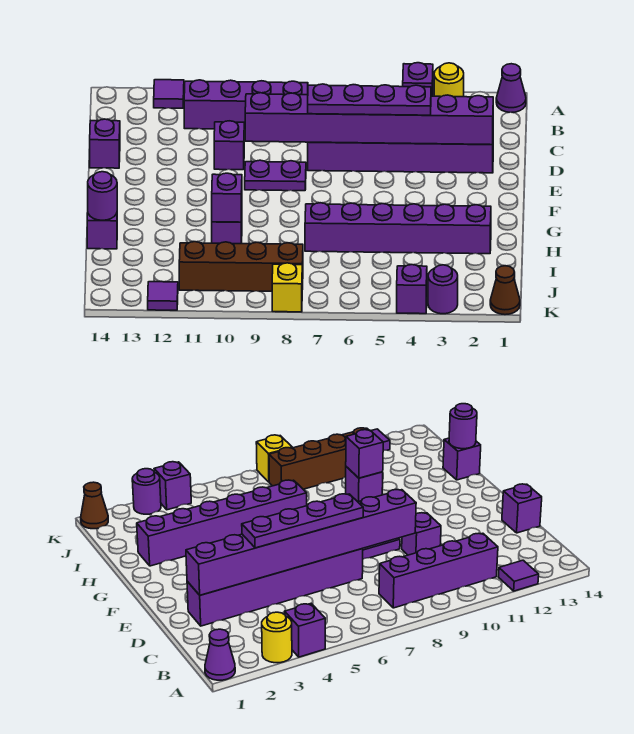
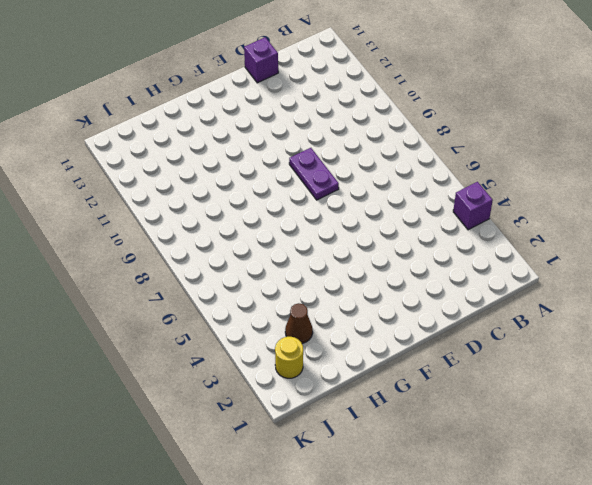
brown cone I3 level 1 -> brown cone K1 level 1
yellow round brick J2 level 1 -> yellow round brick A3 level 1
none -> purple cone A1 level 1
none -> purple tile A12 level 1
none -> purple brick B8:B11 level 1

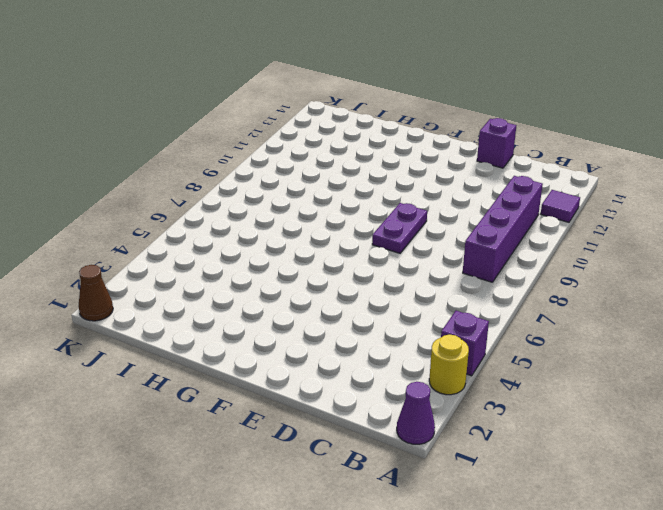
none -> purple brick D2:D7 level 1
none -> purple brick D10 level 1
none -> purple brick H2:H7 level 1

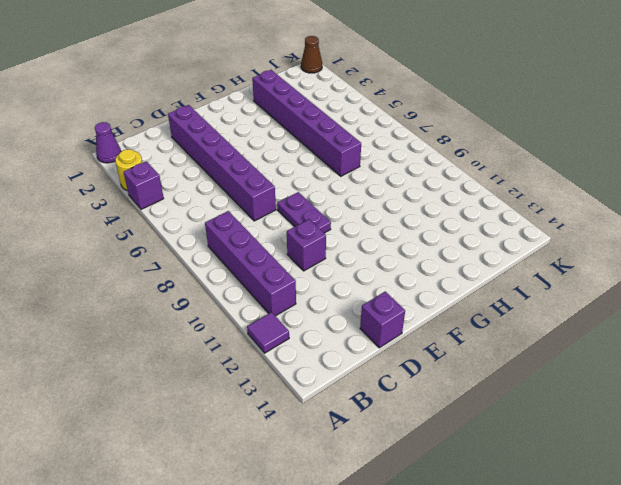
none -> purple brick H10 level 1
none -> purple brick H14 level 1
none -> brown brick J8:J11 level 1

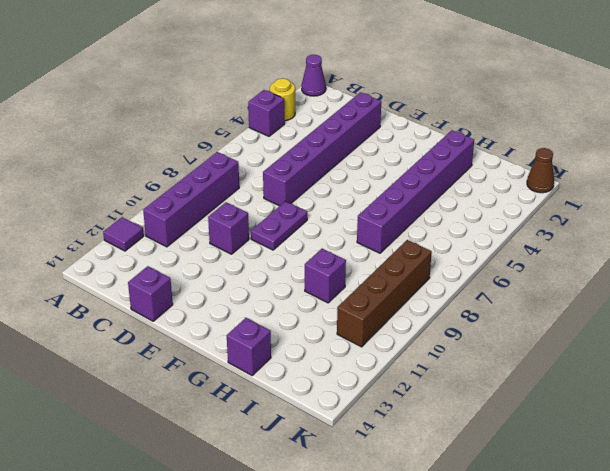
none -> purple round brick K3 level 1
none -> purple brick K4 level 1
none -> yellow brick K8 level 1

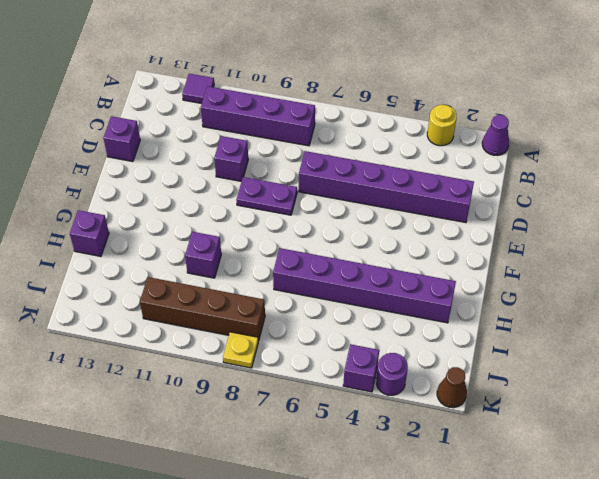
yellow plate K8 level 1 -> yellow brick K8 level 1
none -> purple brick A4 level 1
none -> purple tile K12 level 1
none -> purple brick D2:D9 level 2

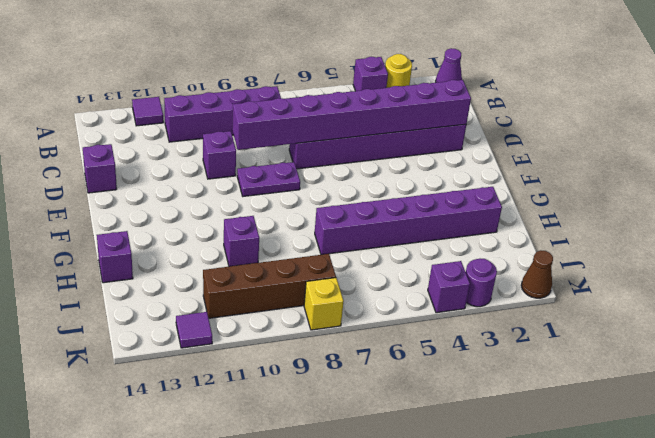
none -> purple brick H10 level 2
none -> purple round brick H14 level 2
none -> purple plate D4:D7 level 3

